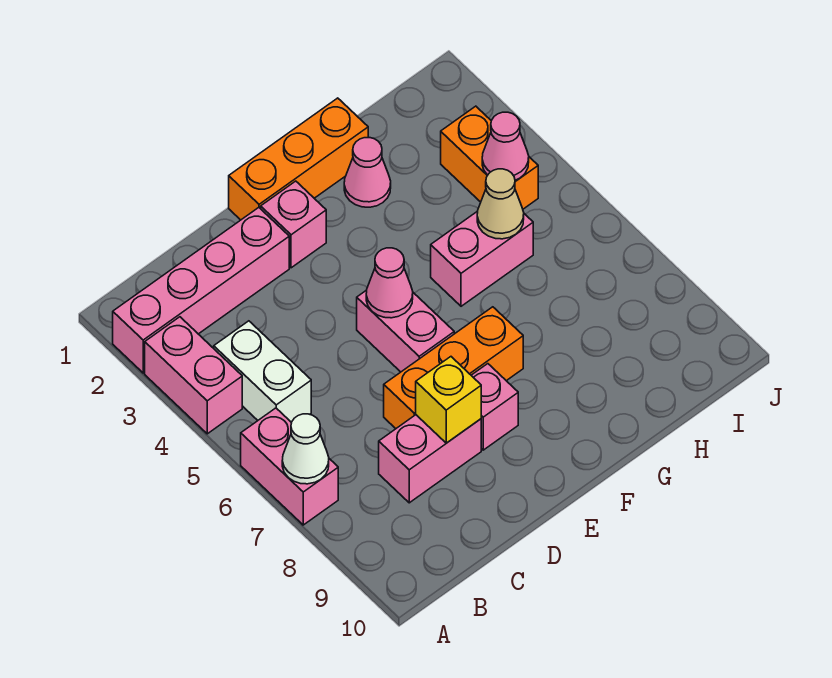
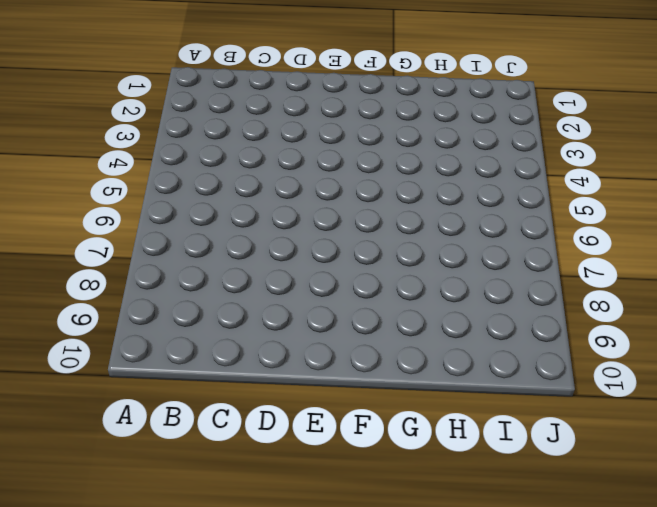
none -> pink brick A2:D2 level 1
none -> pink brick A3:A4 level 1
none -> pink brick A6:A7 level 1

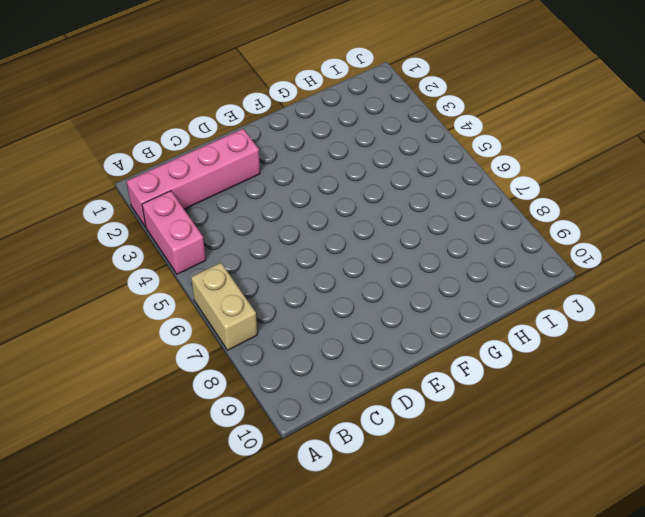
tan brick A6:A7 level 1 -> pink brick A6:A7 level 1
none -> white brick B4:B5 level 1
none -> pink brick C8:D8 level 1
none -> orange brick D7:F7 level 1

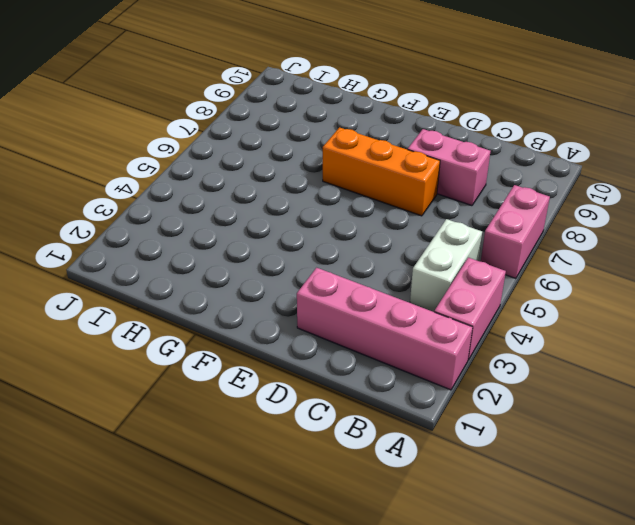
none -> orange brick E1:G1 level 1
none -> pink brick E2 level 1
none -> pink brick E5:E6 level 1

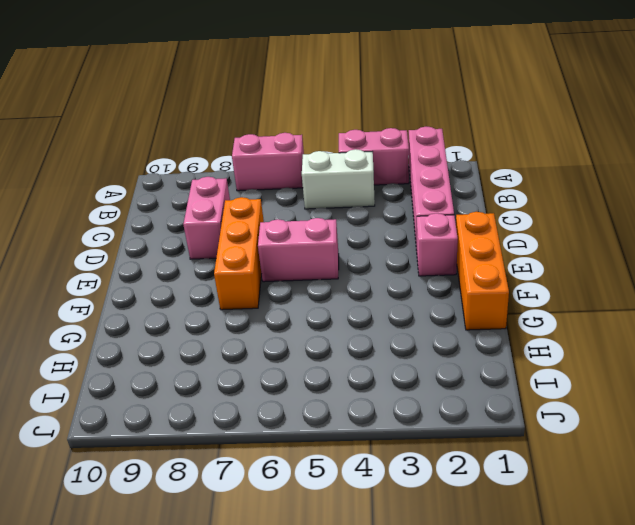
none -> pink brick E8 level 1
none -> pink cone G2 level 1
none -> pink brick G5:H5 level 1

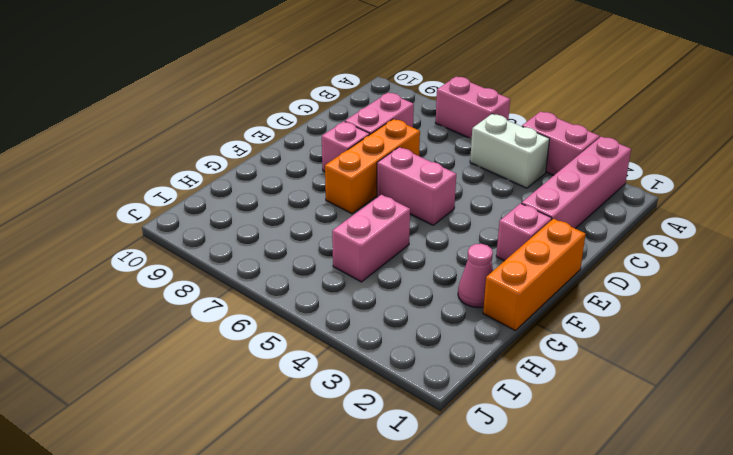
none -> orange brick I3:I4 level 1
none -> white cone A7 level 2
none -> yellow brick D8 level 2

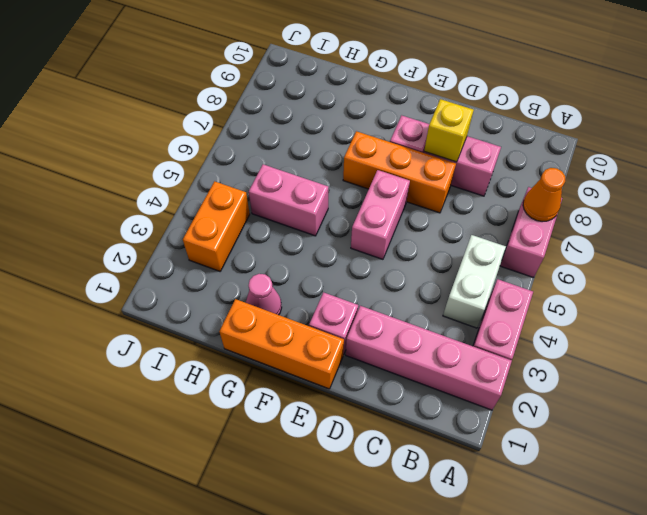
orange cone A7 level 2 -> white cone A7 level 2
none -> pink cone E5 level 2
none -> tan cone H5 level 2
none -> pink cone I4 level 2

